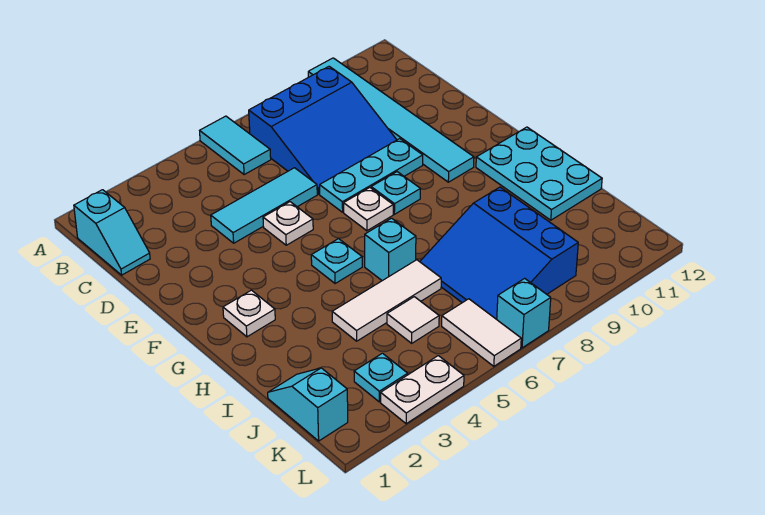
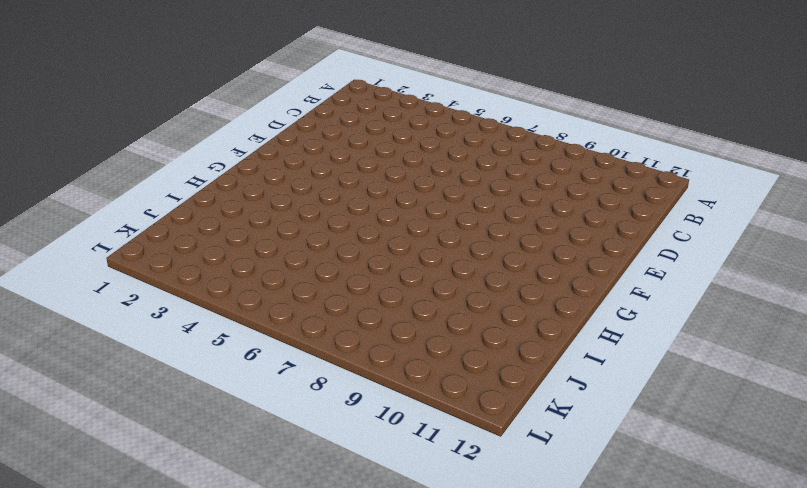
none -> cyan tile A6:B6 level 1
none -> cyan tile A10:F10 level 1
none -> cyan slope B1:C1 level 1 top B

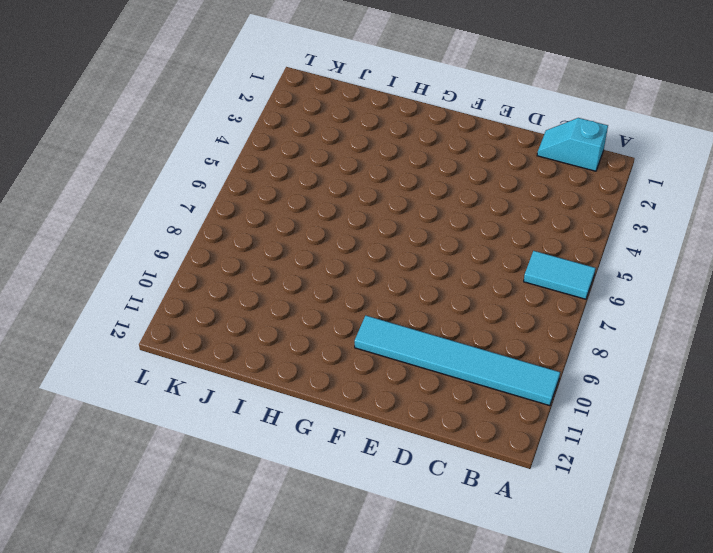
none -> blue slope B7:D9 level 1 top B
none -> cyan tile D4:D6 level 1
none -> white plate E5 level 1

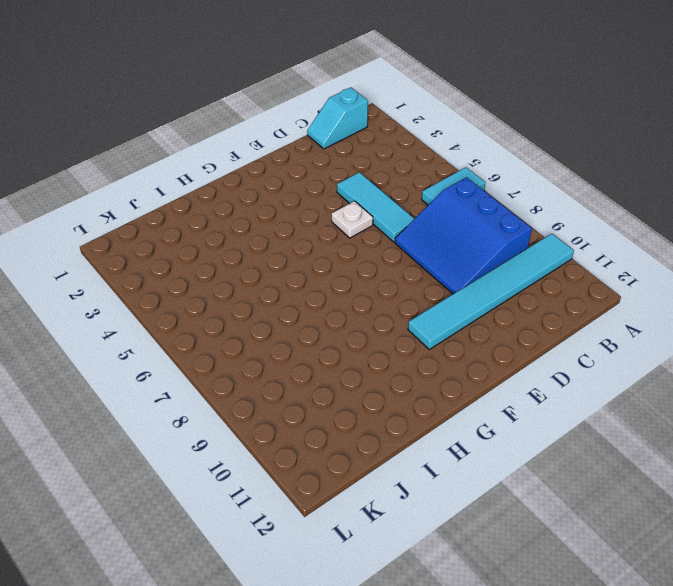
none -> cyan plate E7:E9 level 1
none -> white plate F7 level 1
none -> cyan plate F8 level 1

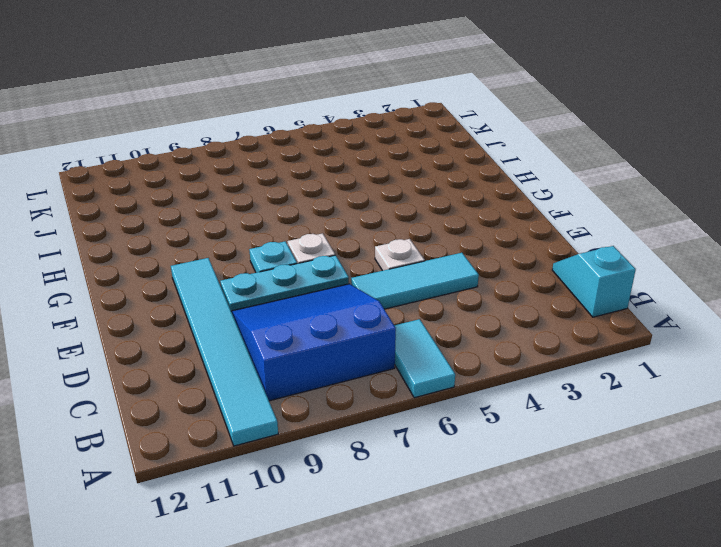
none -> white plate G2 level 1
none -> cyan plate G5 level 1
none -> cyan plate G11:I12 level 1

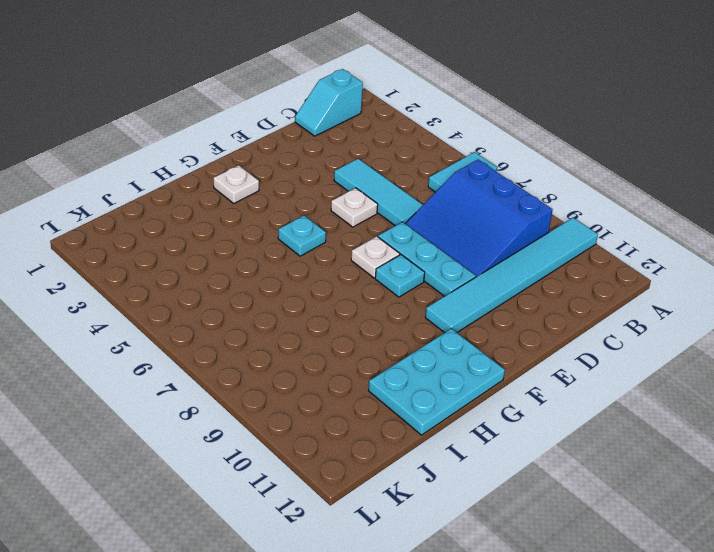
none -> cyan brick H6 level 1
none -> white tile I4:I6 level 1
none -> blue slope I7:K9 level 1 top 9

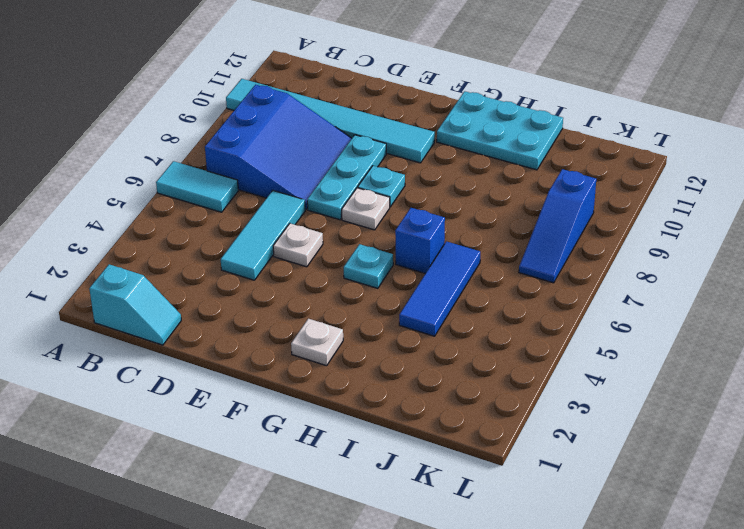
blue brick H6 level 1 -> cyan brick H6 level 1
blue tile I4:I6 level 1 -> white tile I4:I6 level 1
blue slope K7:K9 level 1 top 9 -> blue slope I7:K9 level 1 top 9
none -> cyan slope J1:K1 level 1 top K
none -> white tile J5 level 1
none -> cyan plate K3 level 1

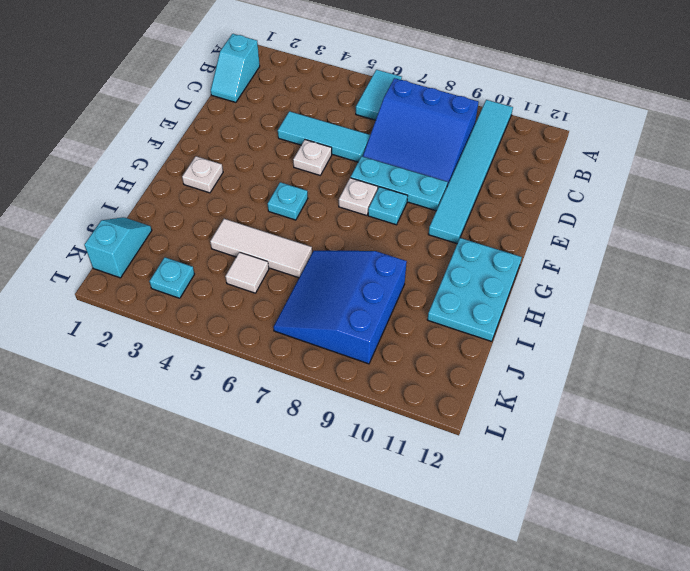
none -> cyan brick H6 level 1
none -> white tile K6:L6 level 1
none -> white plate L3:L4 level 1

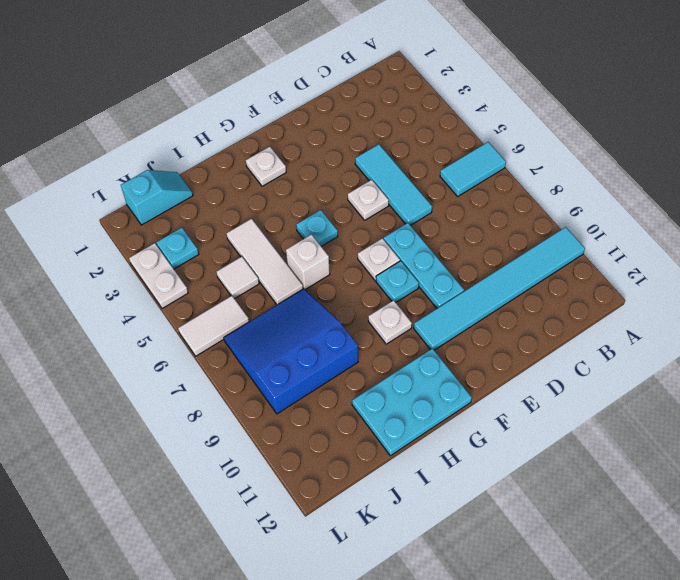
white plate G9 level 1 -> none
white brick H6 level 1 -> cyan brick H6 level 1
none -> cyan slope B1:C1 level 1 top B
none -> blue slope B7:D9 level 1 top B
none -> cyan brick L7 level 1

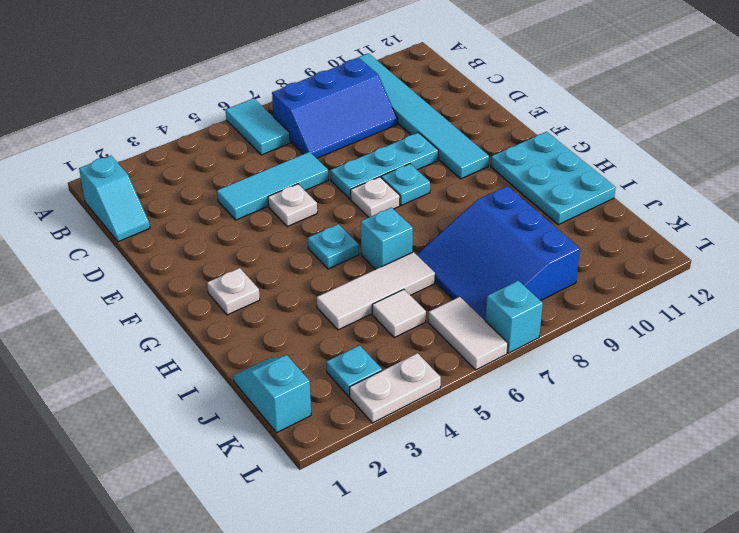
blue slope B7:C9 level 1 top B -> blue slope B7:D9 level 1 top B

